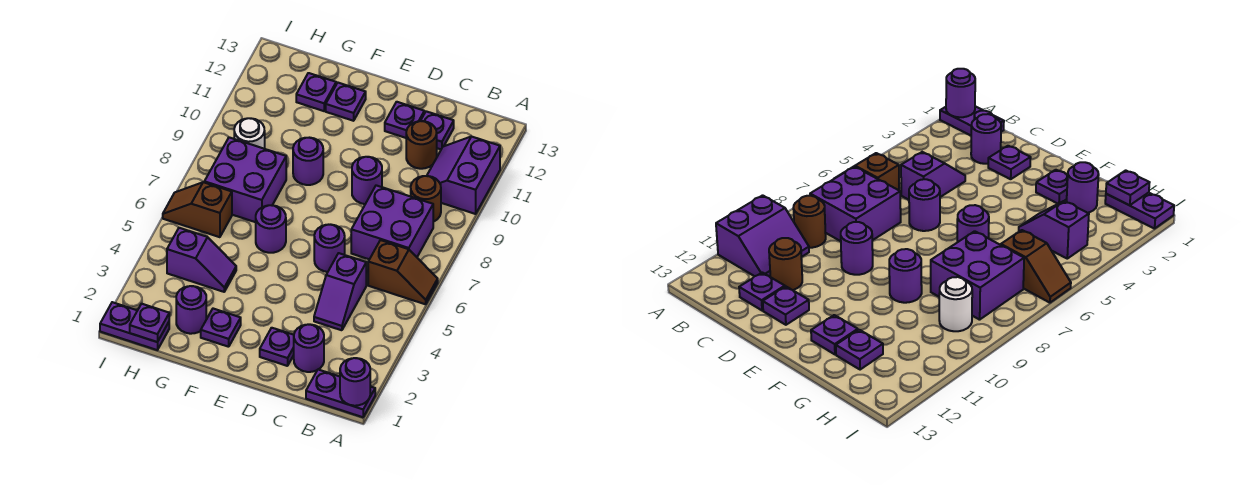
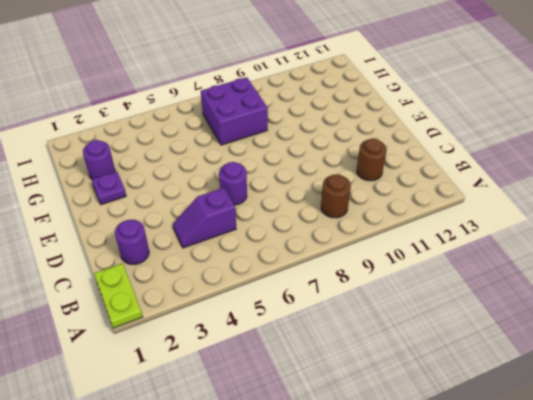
lime plate A1:B1 level 1 -> purple plate A1:B1 level 1
none -> brown slope A6:B6 level 1 top B
none -> purple slope A10:B11 level 1 top A
none -> purple brick B7:C8 level 1

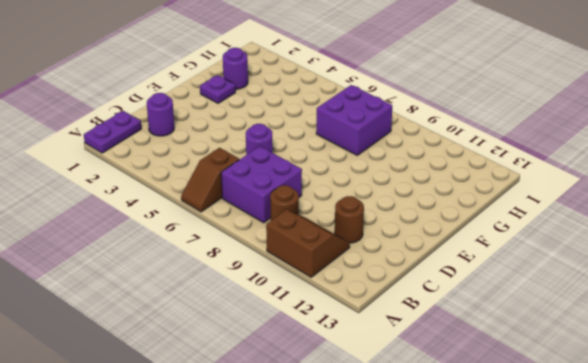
brown slope A10:B11 level 1 top A -> purple slope A10:B11 level 1 top A
none -> purple slope C4:C5 level 1 top 5
none -> purple plate C12 level 1
none -> purple plate D2 level 1

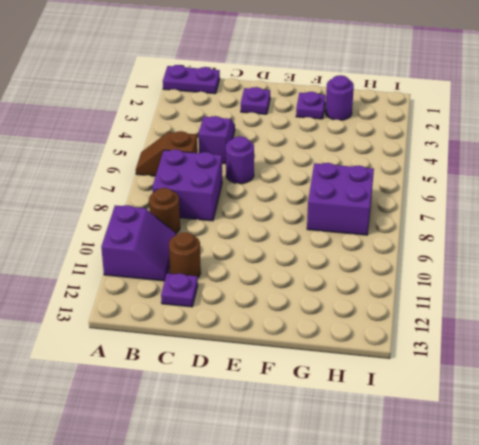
none -> purple round brick C2 level 1
none -> purple round brick D9 level 1
none -> purple plate D12 level 1

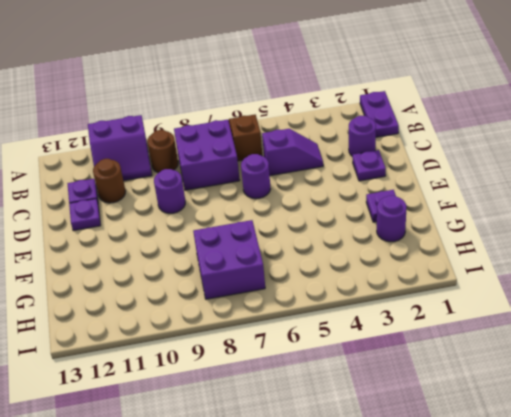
none -> purple round brick F6 level 1
none -> purple round brick F9 level 1
none -> purple plate F12 level 1

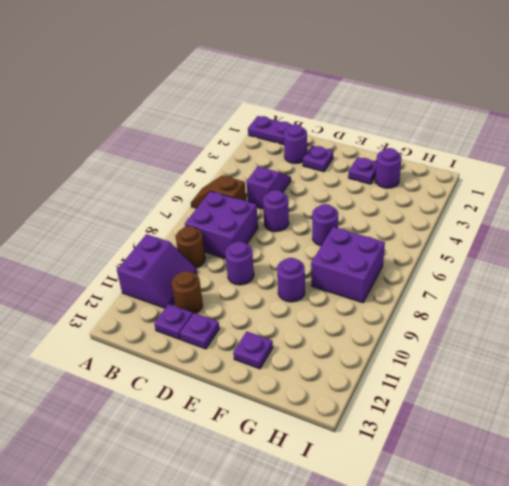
none -> purple slope G4:H4 level 1 top H
none -> purple plate G12 level 1
none -> purple plate H1:I1 level 1

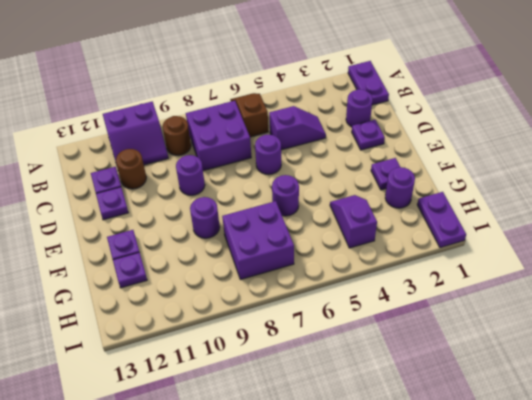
none -> brown slope H6:I6 level 1 top H
none -> white round brick H9 level 1
none -> purple round brick A1 level 2

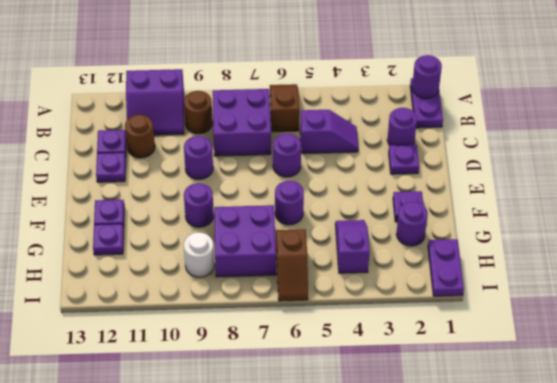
none -> purple plate H1 level 2

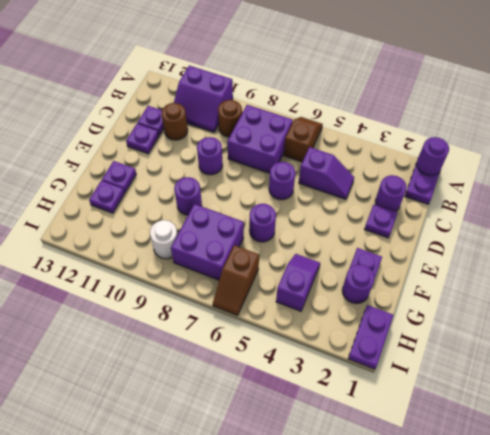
none -> purple plate H1 level 2

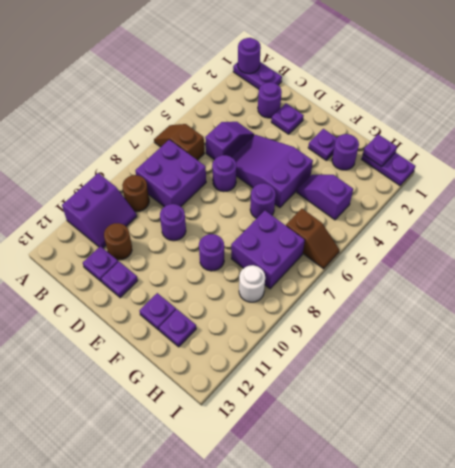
purple slope D4:F5 level 1 top F -> none

